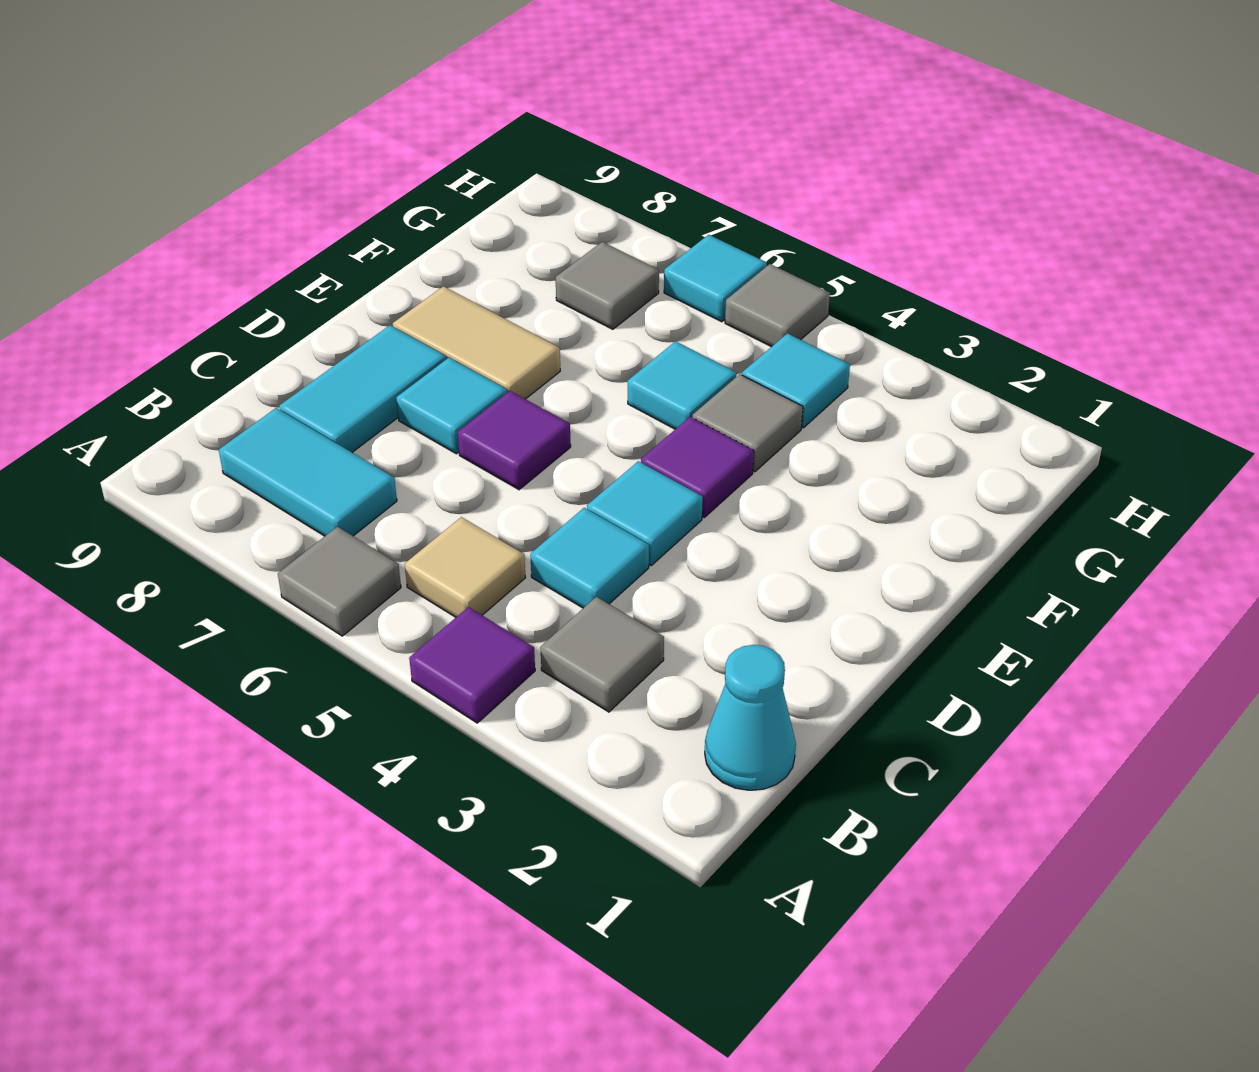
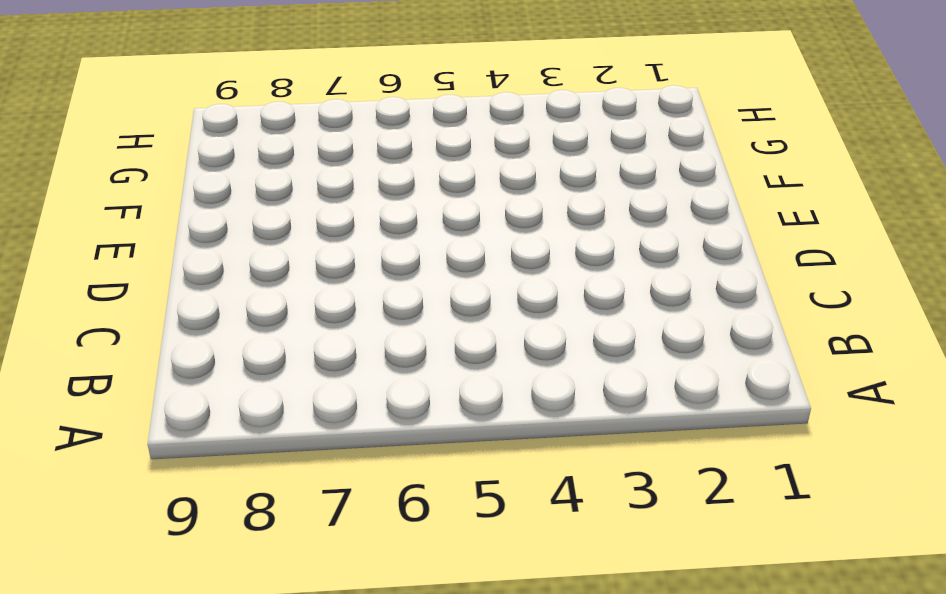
none -> purple tile A4 level 1
none -> grey tile A6 level 1
none -> cyan cone B1 level 1

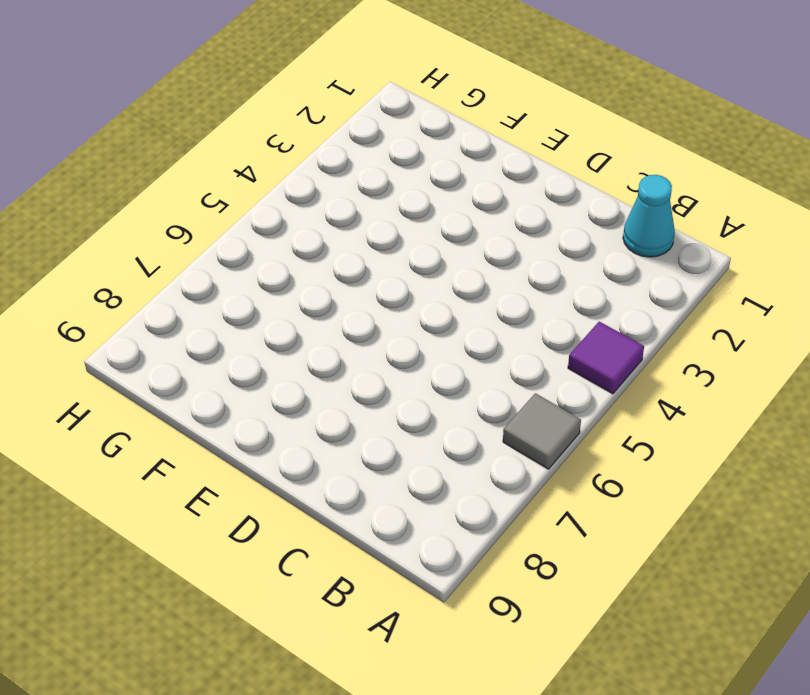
none -> grey tile B3 level 1
none -> tan tile B5 level 1
none -> cyan tile B7:B8 level 1

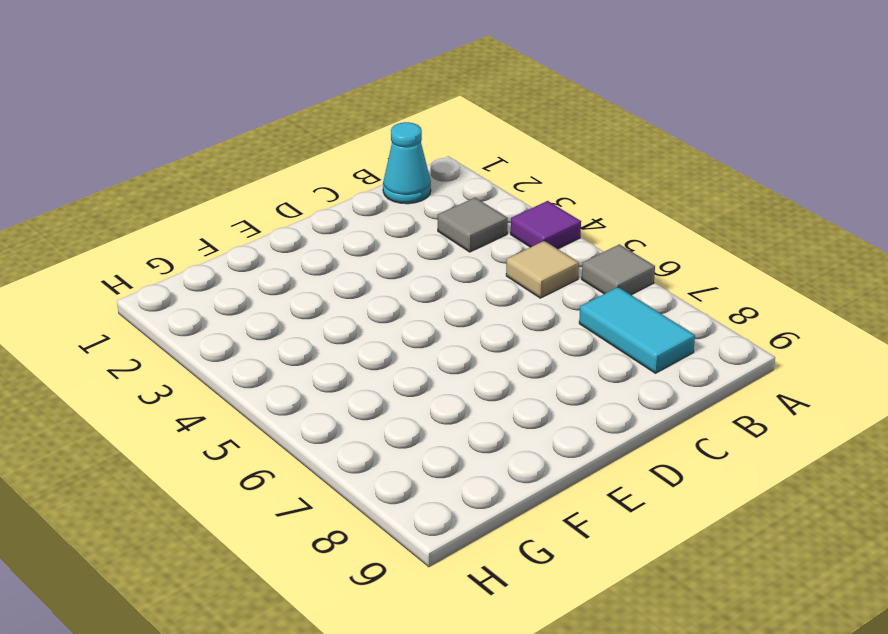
none -> cyan tile C4 level 1
none -> cyan tile C8:D8 level 1
none -> cyan tile D4 level 1

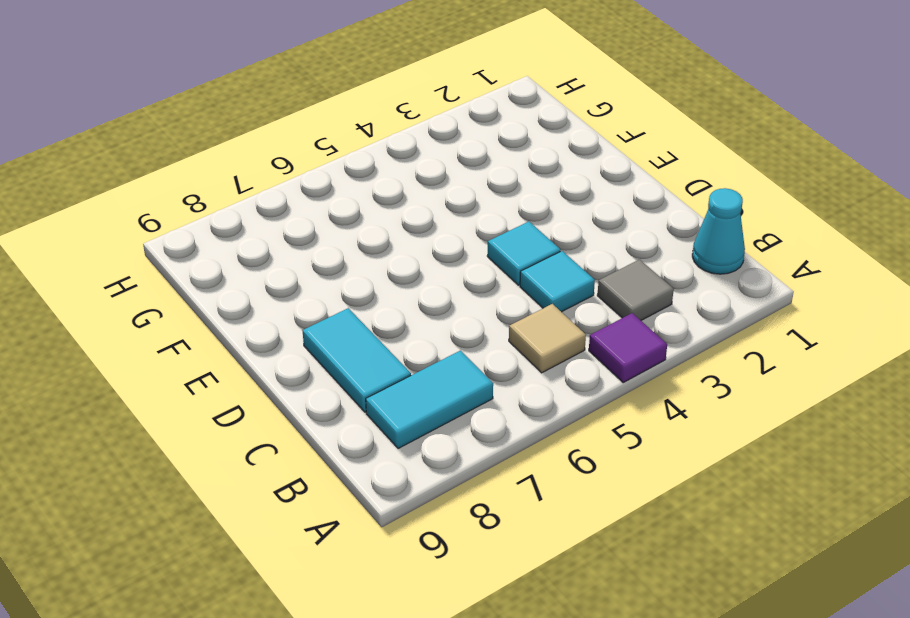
none -> grey tile A6 level 1
none -> purple tile D6 level 1
none -> cyan tile D7 level 1

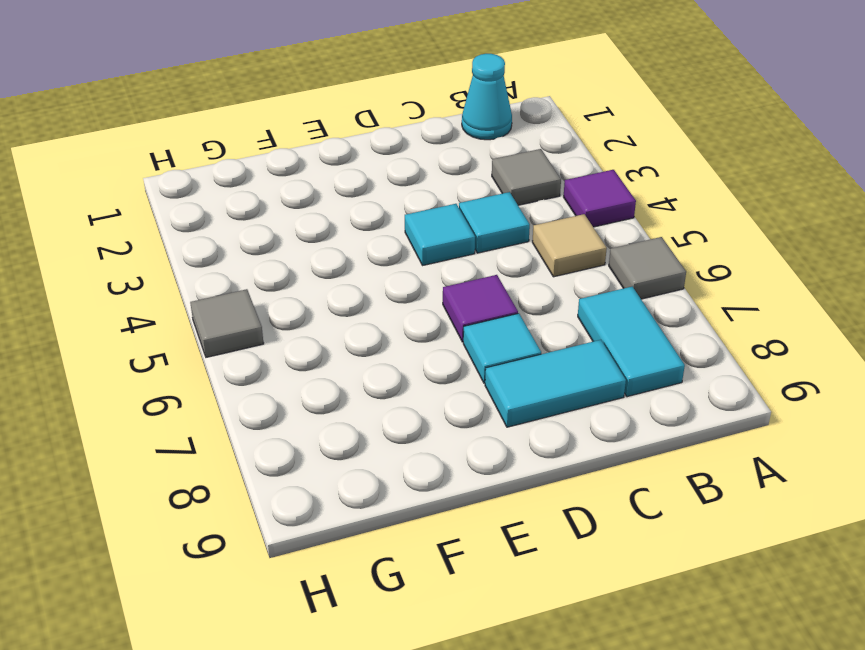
none -> purple tile E4 level 1
none -> tan tile E7:E8 level 1
none -> grey tile F4 level 1

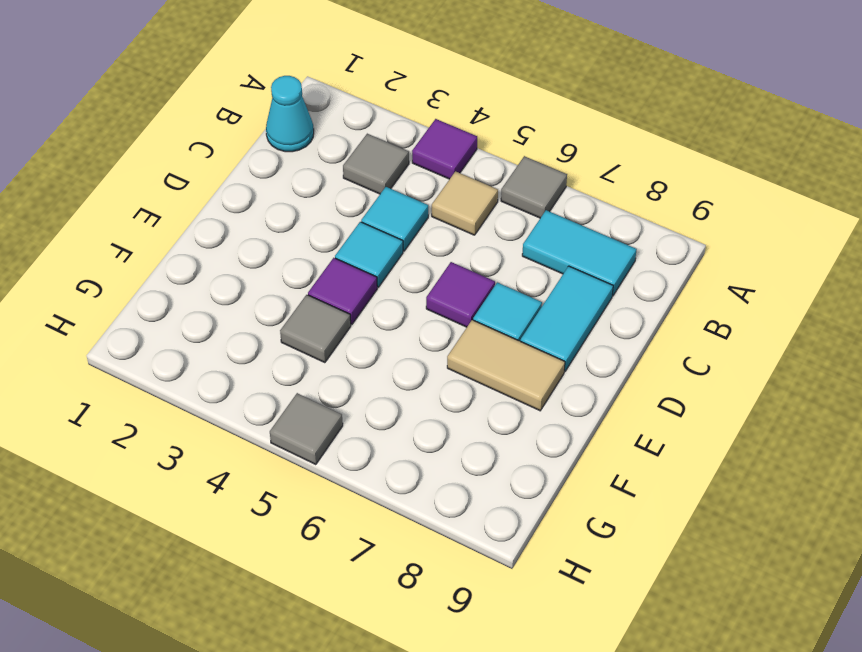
none -> cyan tile F5 level 1
none -> cyan tile G4 level 1
none -> grey tile G7 level 1

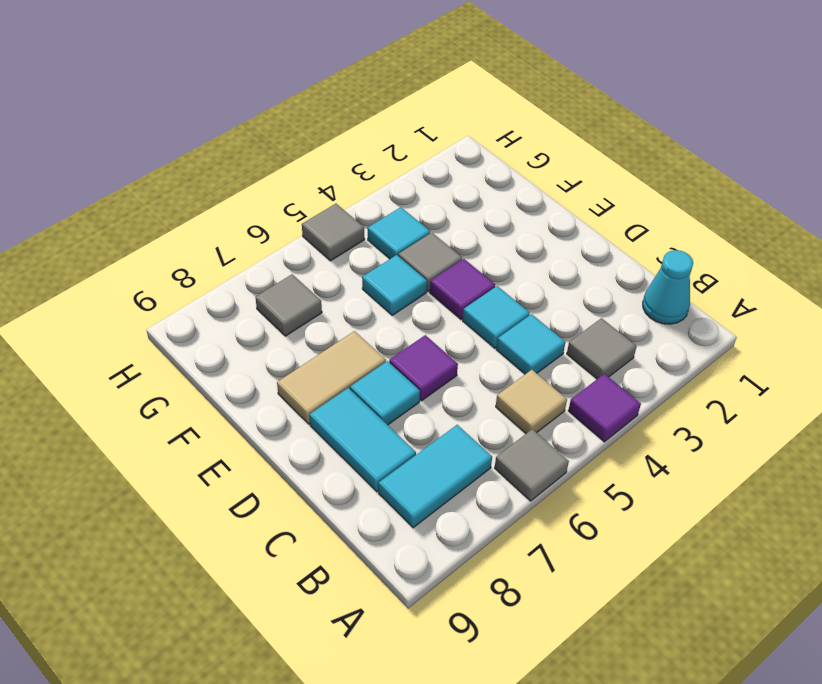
none -> cyan tile H6 level 1

